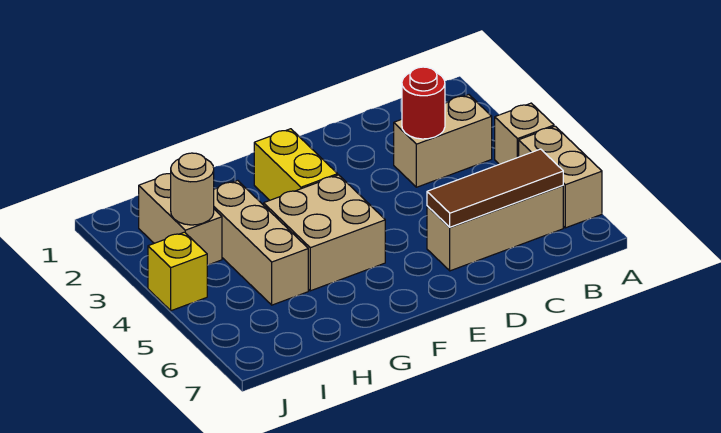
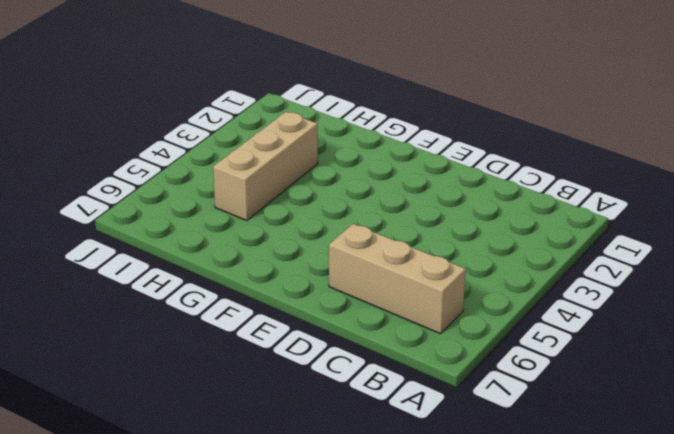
none -> tan brick A4 level 1
none -> tan brick A5:A6 level 1
none -> tan brick B3:C3 level 1

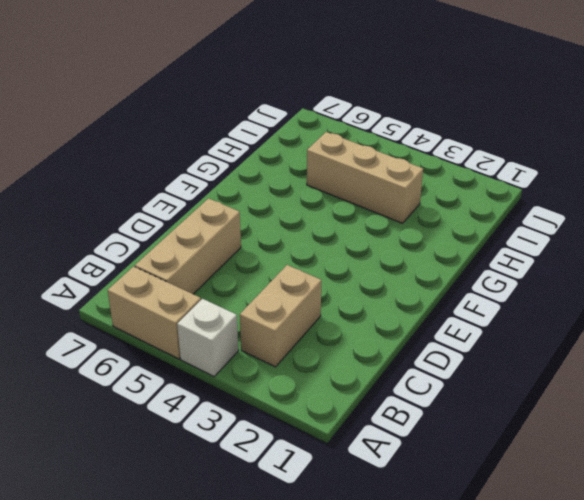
white brick A4 level 1 -> tan brick A4 level 1
none -> yellow brick F2:F3 level 1
none -> tan brick F4:G5 level 1
none -> tan brick I2:I3 level 1

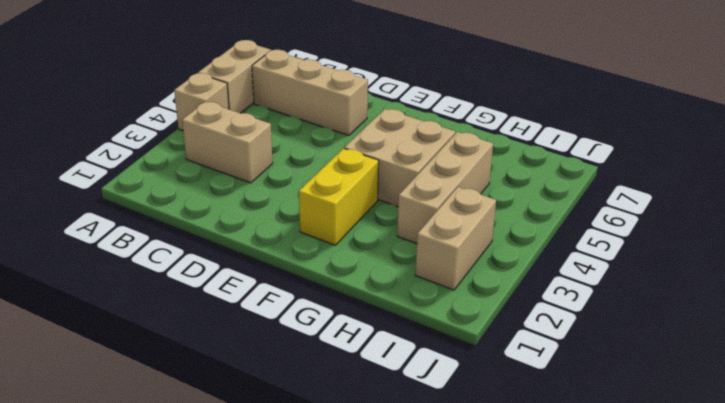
none -> yellow brick J4 level 1
none -> brown tile B6:D6 level 2
none -> red round brick C3 level 2

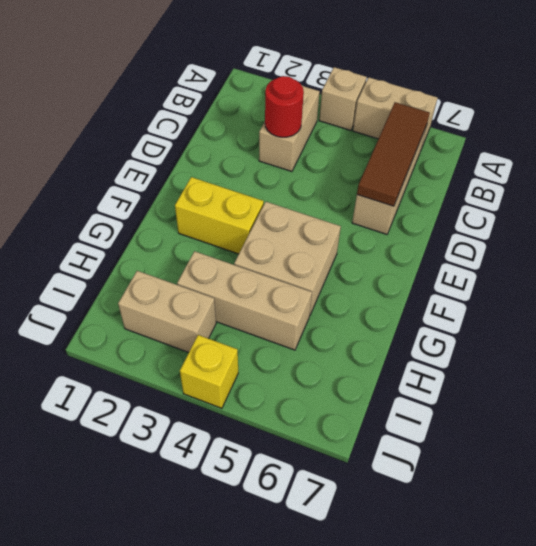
none -> tan round brick I3 level 2

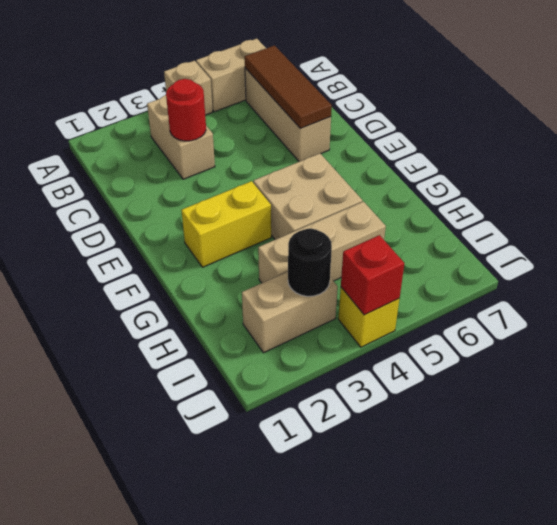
black round brick I3 level 2 -> tan round brick I3 level 2
red brick J4 level 2 -> none

